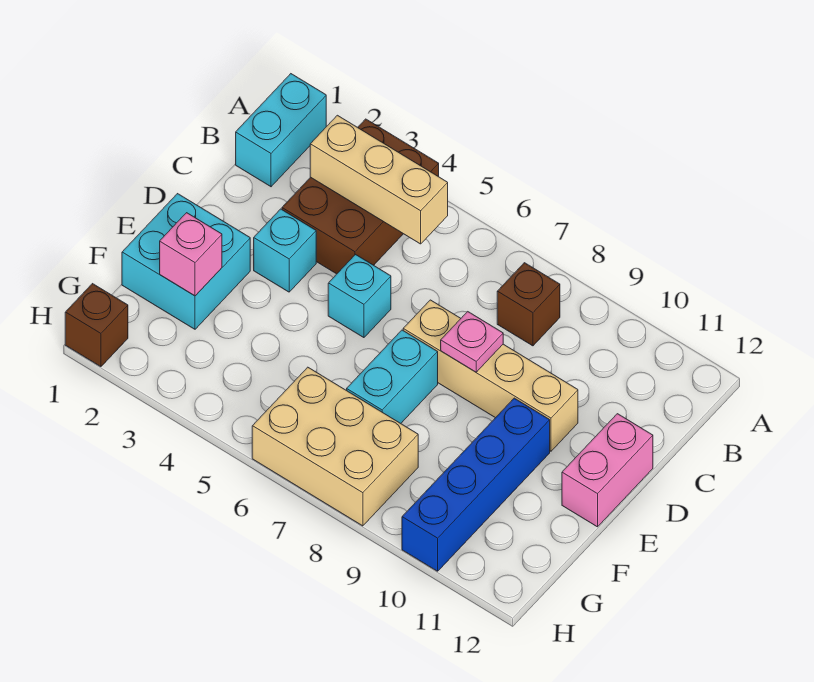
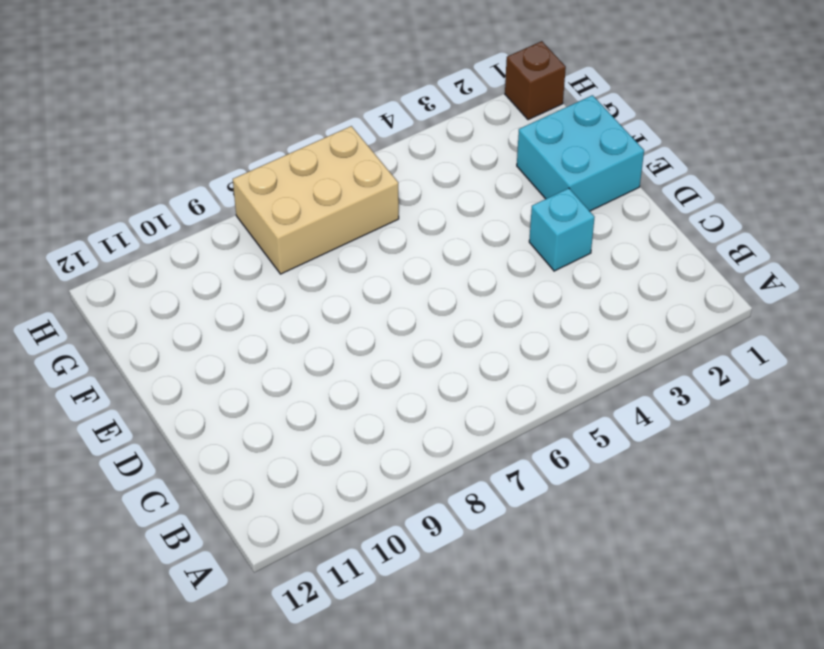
none -> cyan brick A1:B1 level 1
none -> brown brick A3:C4 level 1
none -> brown brick B8 level 1

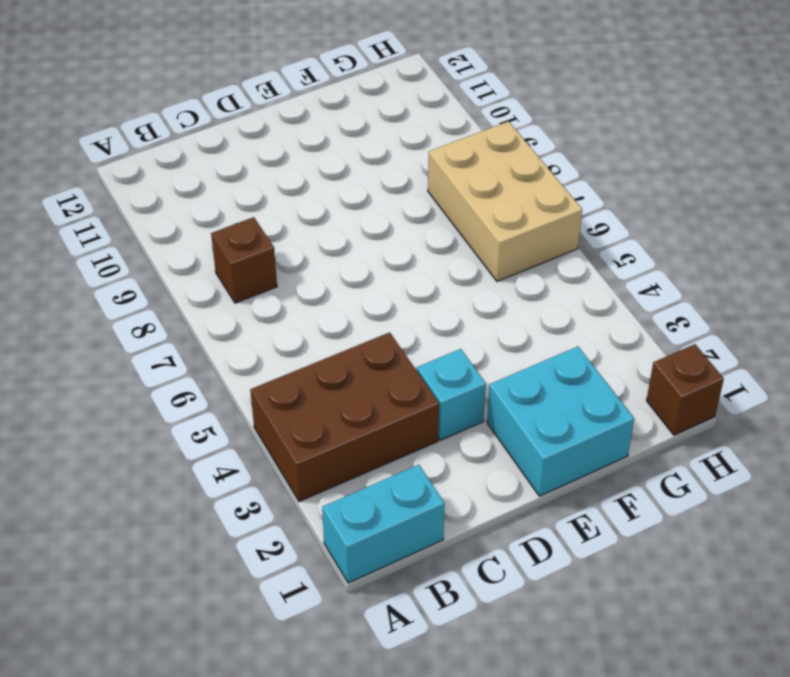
none -> cyan brick D5 level 1
none -> tan brick D7:D10 level 1
none -> pink brick D12:E12 level 1

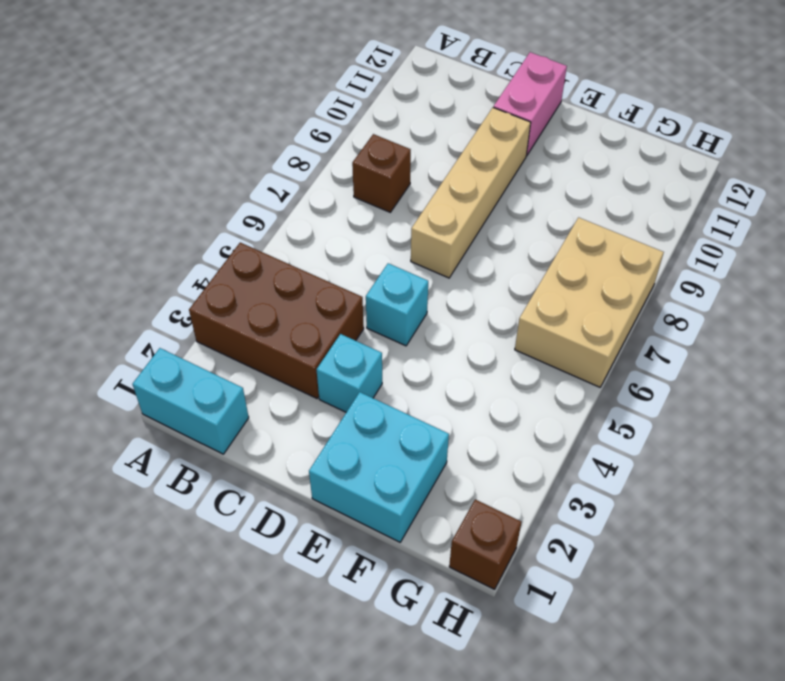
pink brick D11:D12 level 1 -> pink brick D12:E12 level 1
none -> cyan brick E7:F7 level 1
none -> blue brick E10:H10 level 1
none -> tan brick B3:B5 level 2

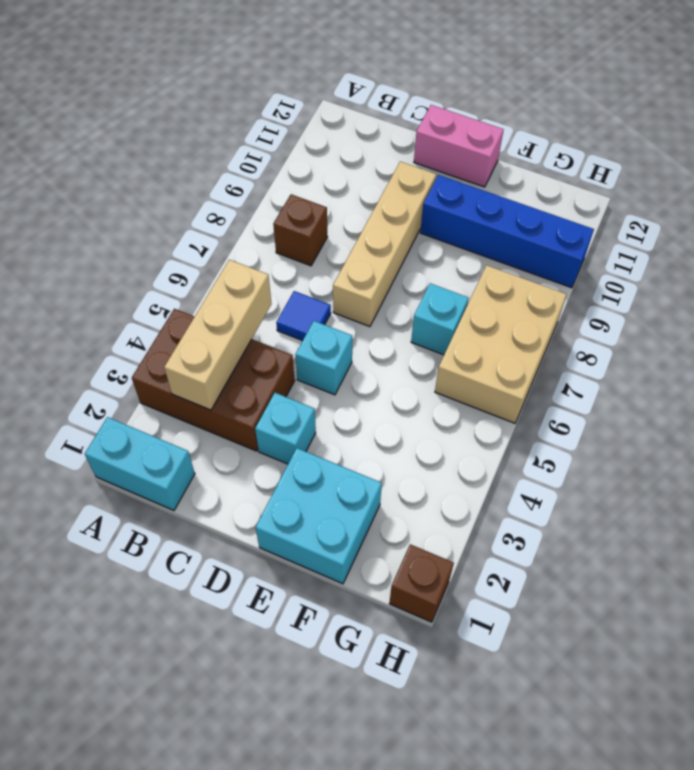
blue tile C6 level 1 -> none
cyan brick F7 level 1 -> cyan brick E7:F7 level 1
none -> pink plate D8 level 2
none -> pink brick F2 level 2

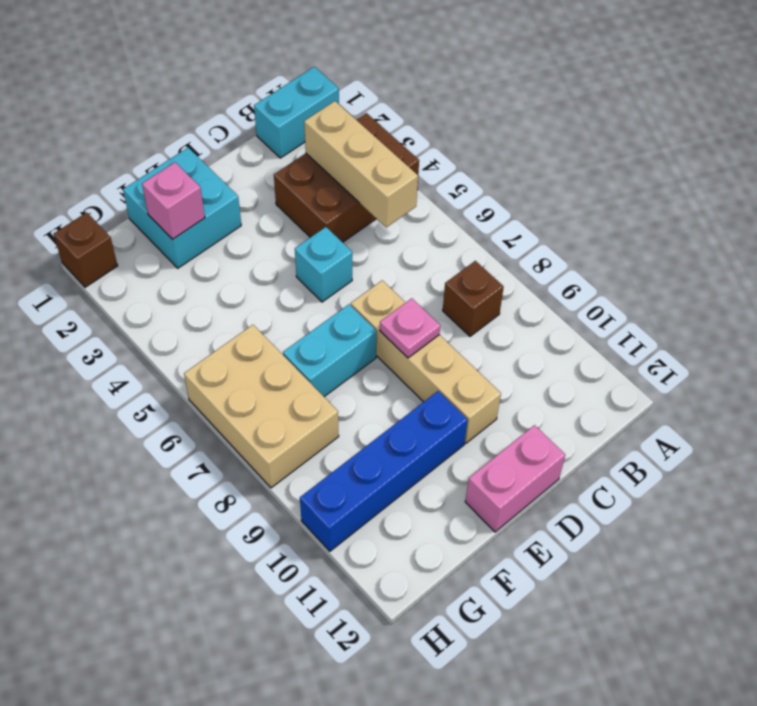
none -> cyan brick D3 level 1

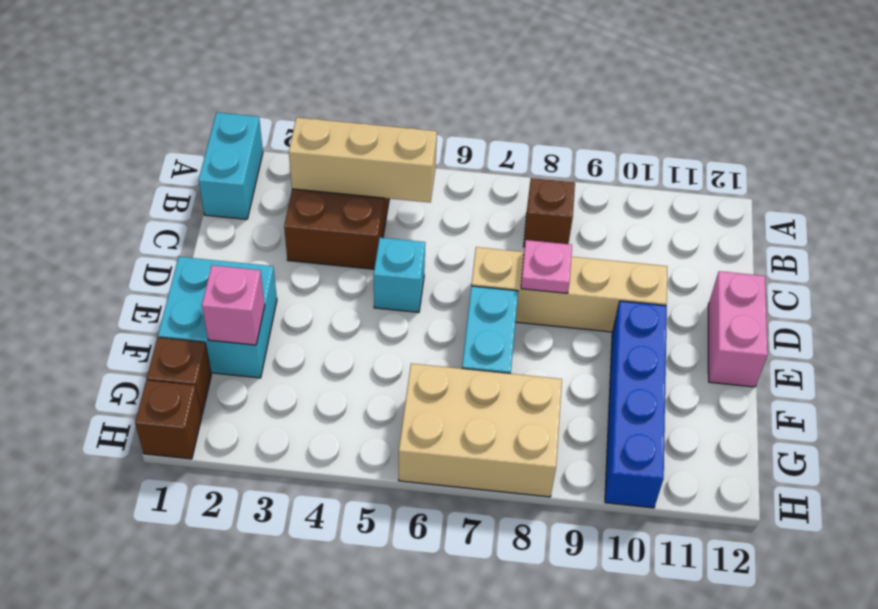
brown brick G1 level 1 -> none
none -> cyan brick D3 level 1

